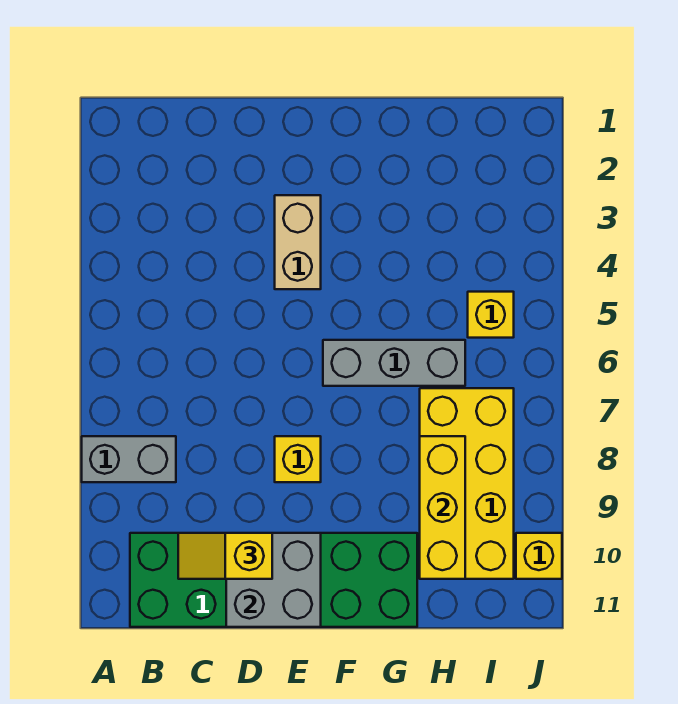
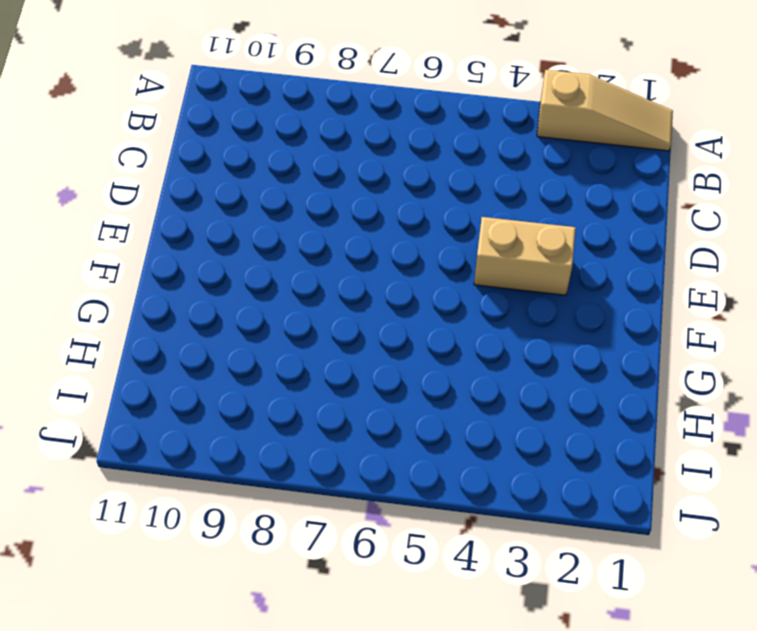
tan slope A1:A3 level 1 top 3 -> none
none -> grey brick A8:B8 level 1
none -> green brick B10:G11 level 1

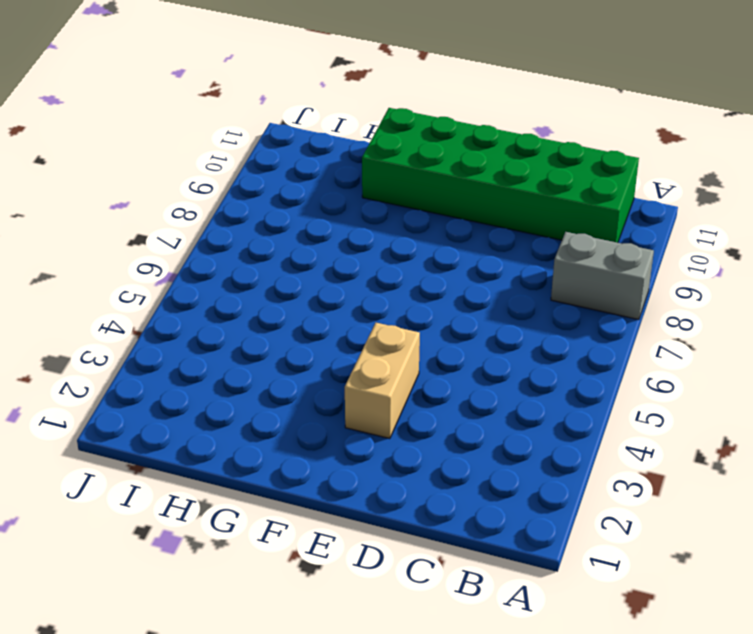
none -> yellow brick E8 level 1
none -> grey brick F6:H6 level 1

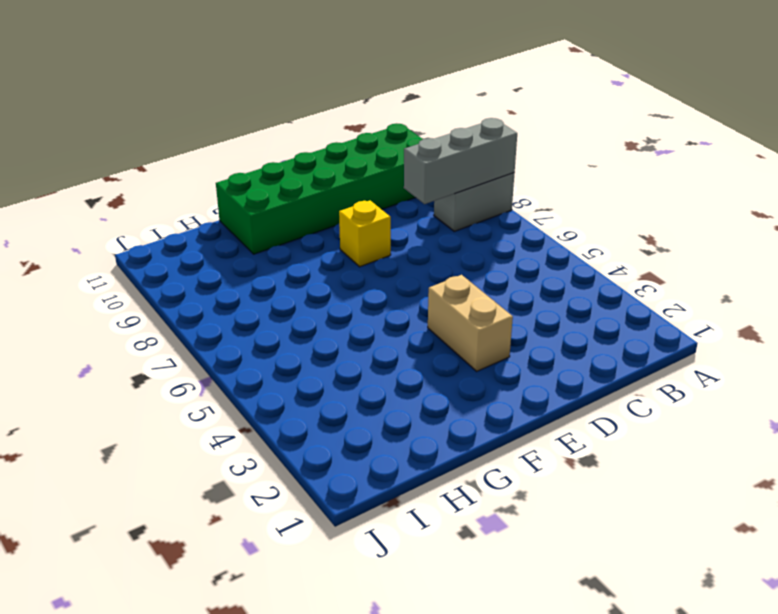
grey brick A8:C8 level 2 -> grey brick F6:H6 level 1
none -> yellow brick H7:I10 level 1
none -> yellow brick I5 level 1

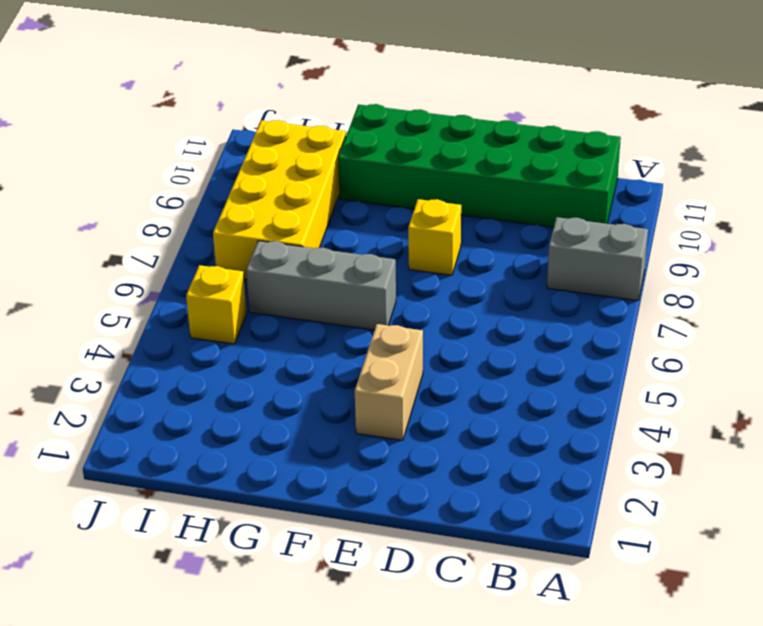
none -> yellow brick J10 level 1
none -> grey brick D10:E11 level 2

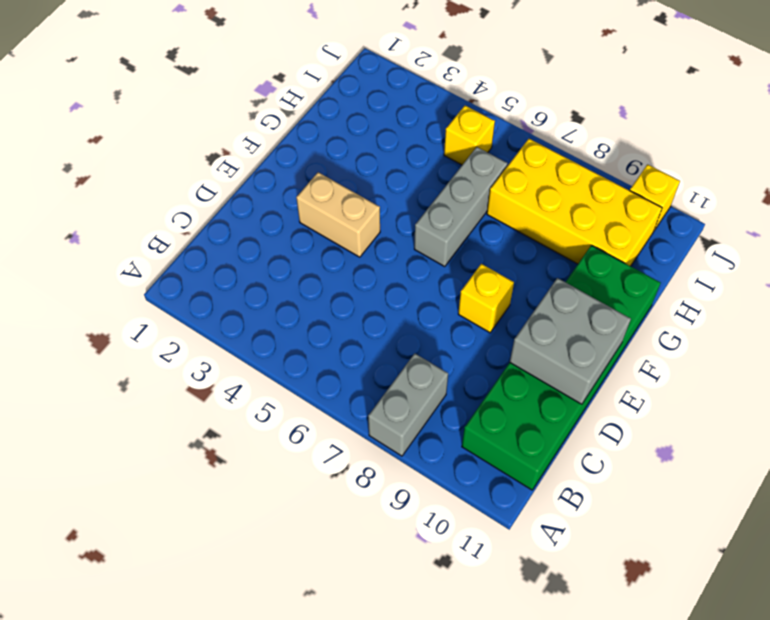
none -> yellow brick H8:H10 level 2
none -> yellow slope C10:D10 level 3 top D

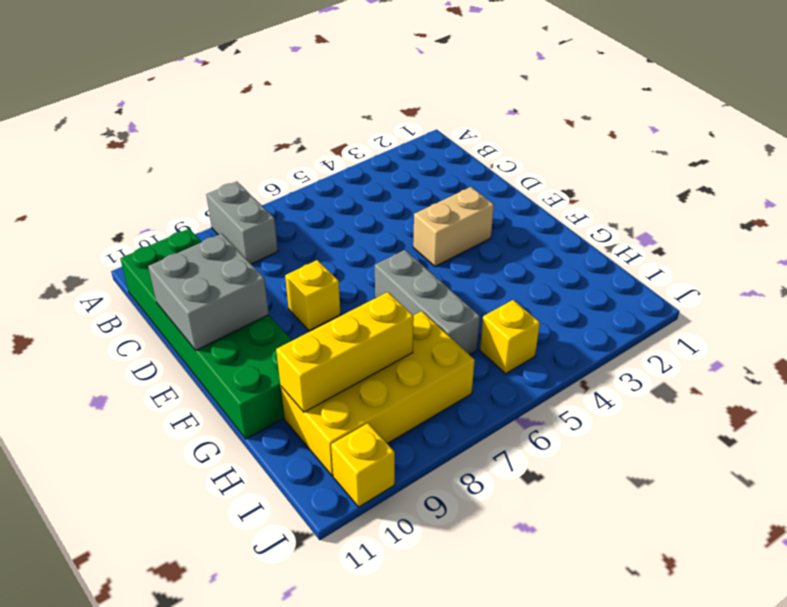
none -> yellow slope C10:D10 level 3 top D

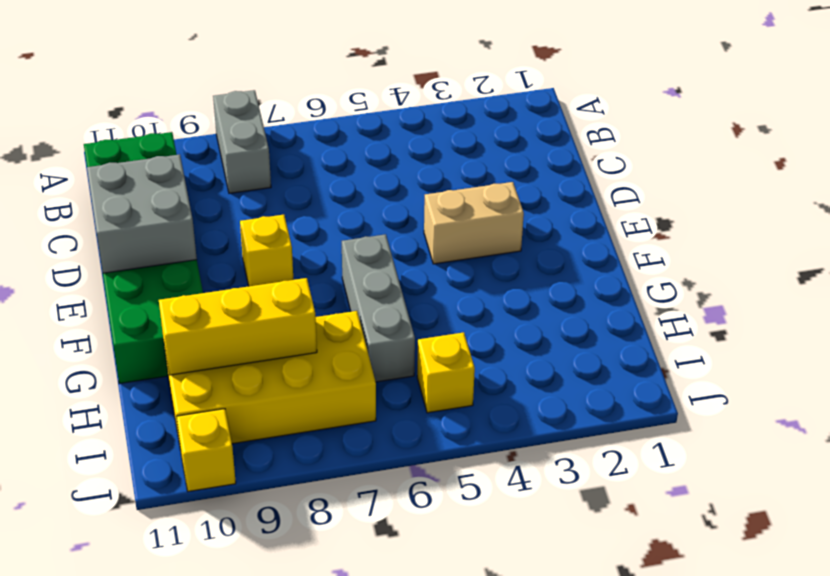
none -> yellow slope C10:D10 level 3 top D

